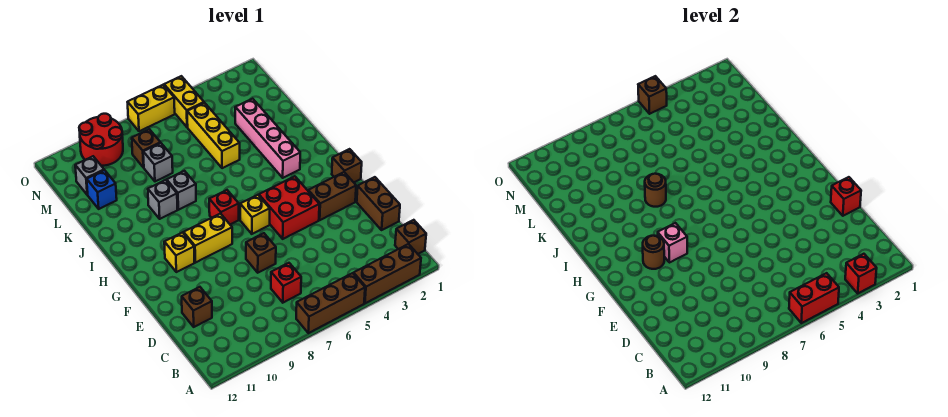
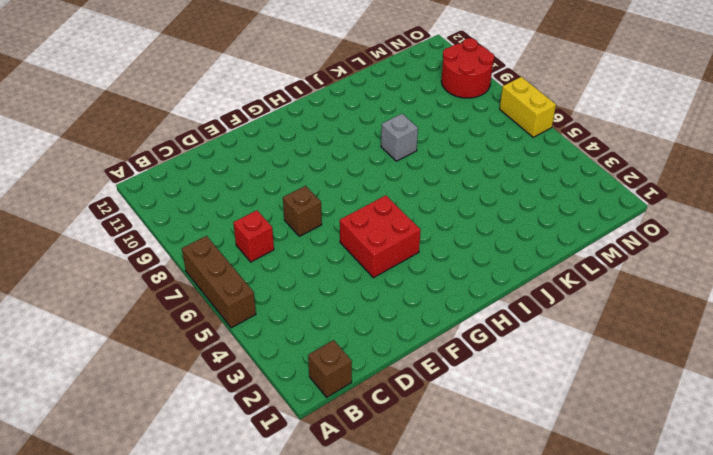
none -> brown brick A2:A4 level 1
none -> brown brick D1:E1 level 1
none -> brown brick D11 level 1
none -> brown brick F2:F3 level 1

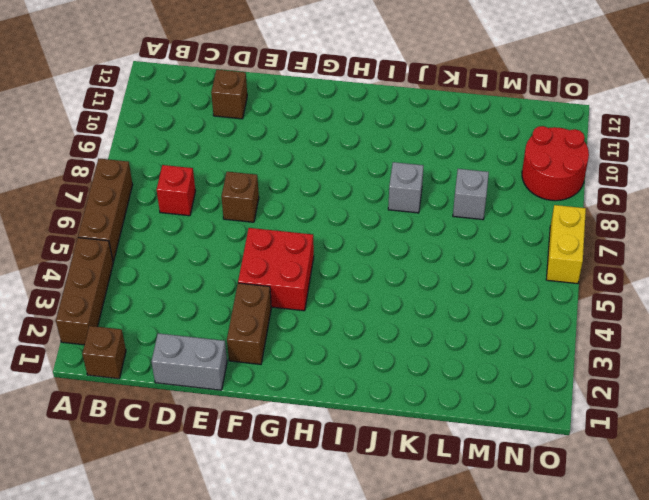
grey brick D1:E1 level 1 -> brown brick D1:E1 level 1
none -> brown brick G1 level 1
none -> yellow brick G6 level 1
none -> yellow brick G8:G9 level 1
none -> yellow brick G10 level 1

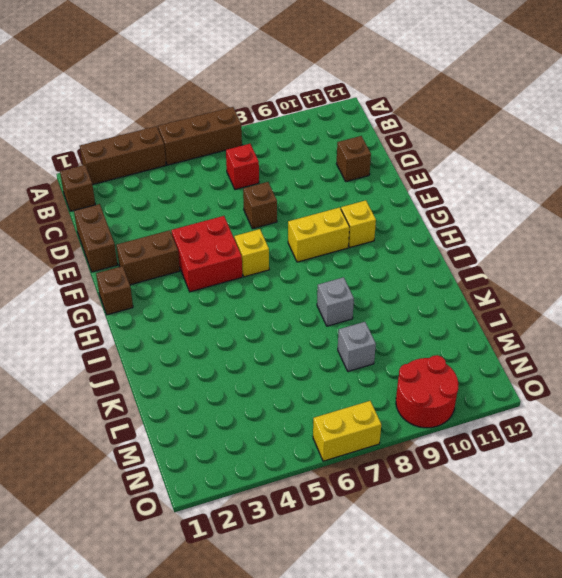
none -> red brick H7 level 1
none -> pink brick I3:L3 level 1
none -> grey brick J9 level 1
none -> yellow brick K5:M5 level 1

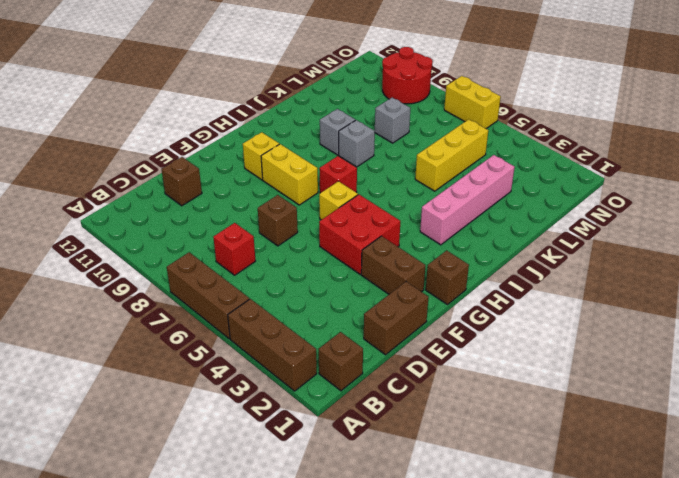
none -> blue brick L11 level 1
none -> brown brick M8 level 1
none -> grey brick M11 level 1
none -> yellow brick N5:O5 level 1

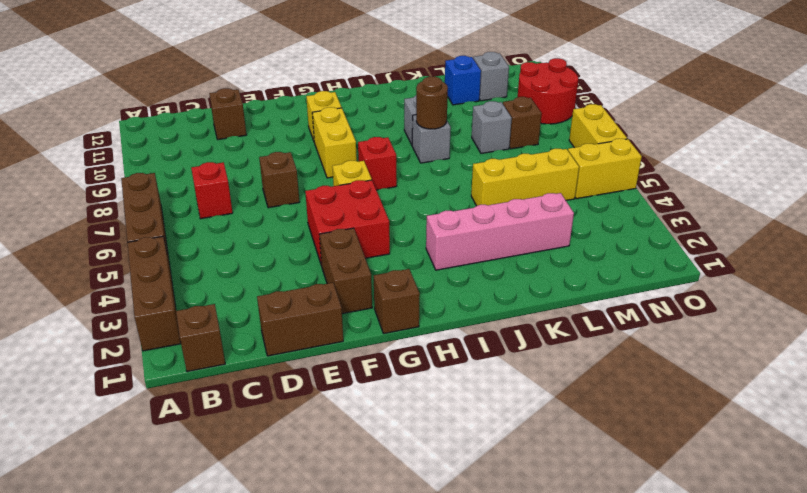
none -> red brick A3 level 2
none -> red brick A5:A6 level 2
none -> red brick E1 level 2
none -> pink brick G9 level 2

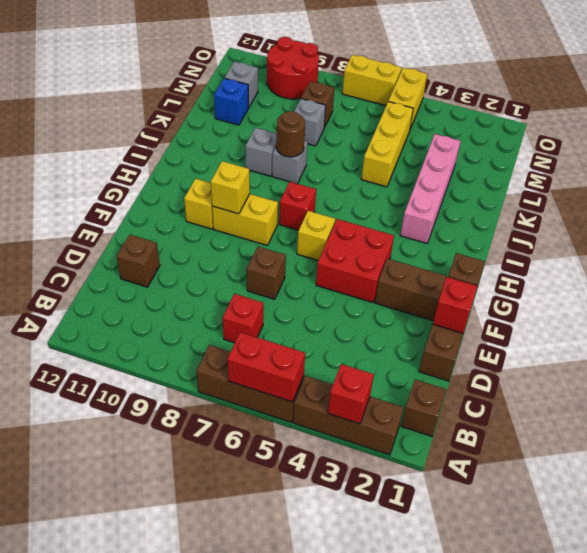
yellow brick G9 level 2 -> pink brick G9 level 2
none -> brown round brick G10 level 2
none -> brown brick O5 level 2

